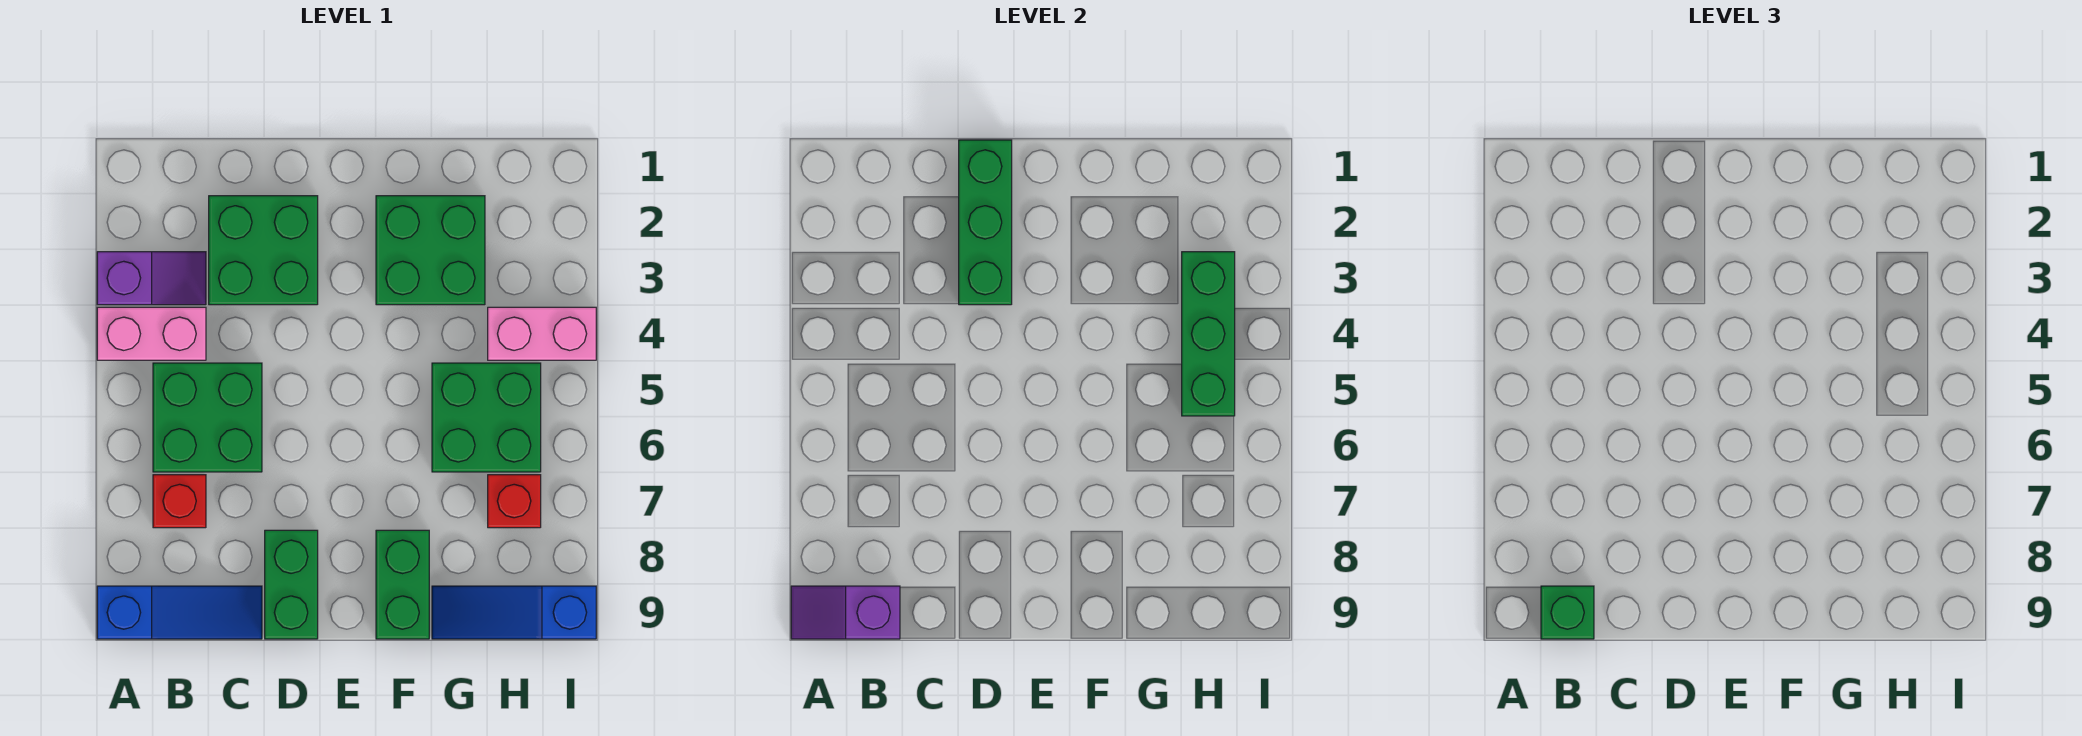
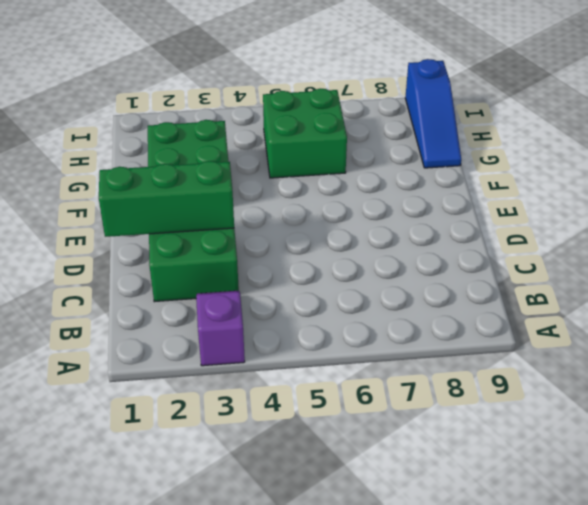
none -> pink brick A4:B4 level 1
none -> blue slope A9:C9 level 1 top A
none -> green brick B5:C6 level 1

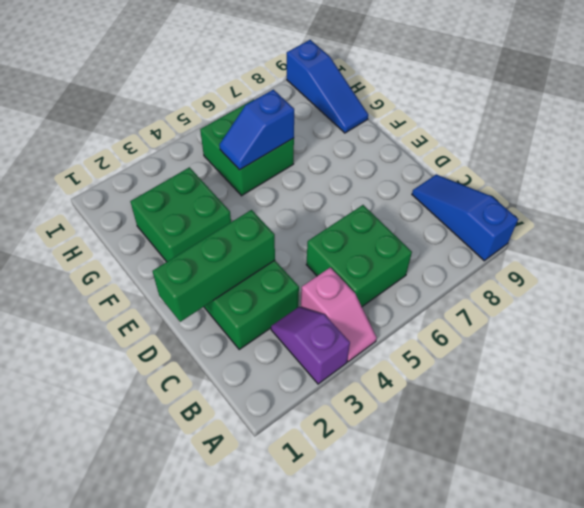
pink slope A4:B4 level 1 top B -> pink brick A4:B4 level 1
blue slope G5:G6 level 2 top 6 -> none
none -> red brick B7 level 1
none -> green brick D8:D9 level 1
none -> green brick F8:F9 level 1

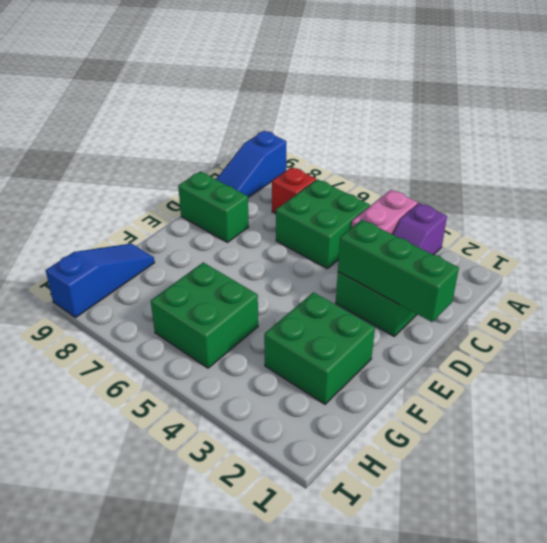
none -> green brick F8:F9 level 1
none -> pink brick H4:I4 level 1
none -> red brick H7 level 1

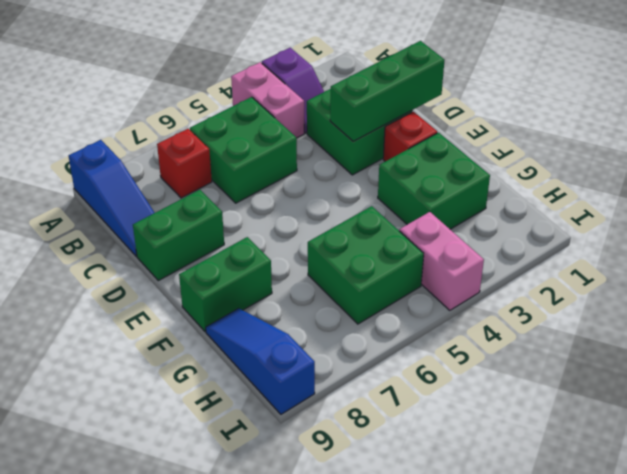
red brick E2 level 1 -> red brick H7 level 1
none -> purple slope A9:B9 level 2 top B
none -> green brick H3:H5 level 2
none -> green brick B9 level 3

